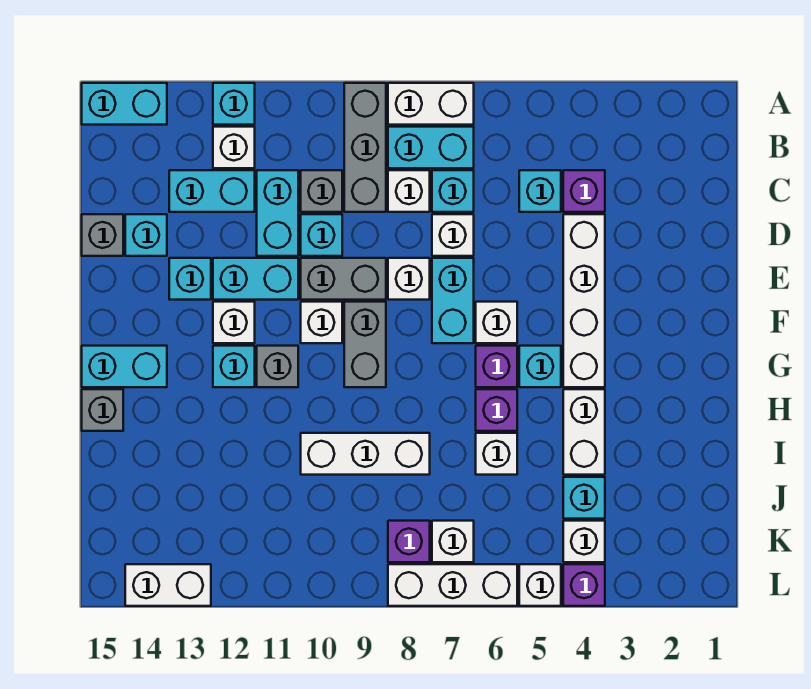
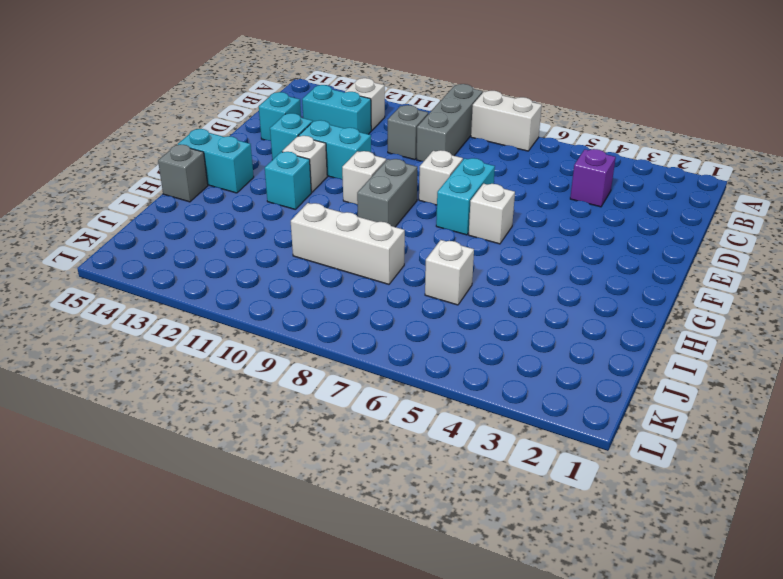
none -> cyan brick A12 level 1
none -> cyan brick A14:A15 level 1
none -> cyan brick B7:B8 level 1
none -> cyan brick C5 level 1

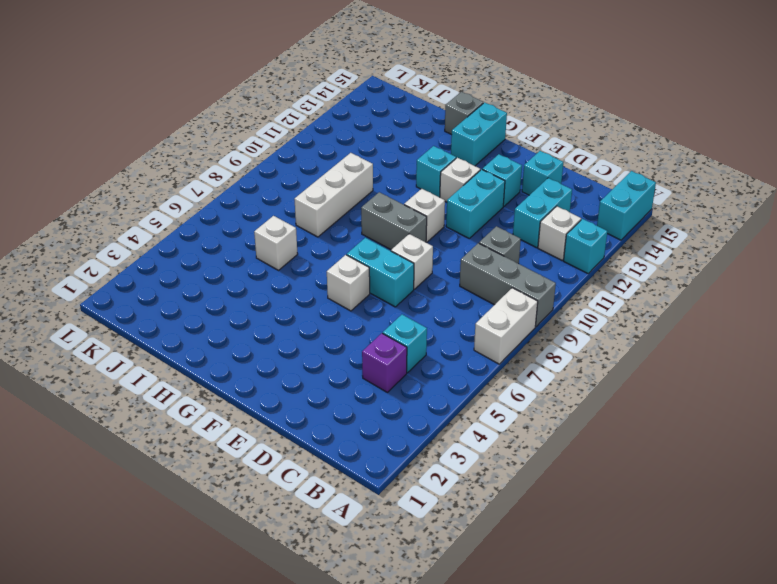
none -> cyan brick B7:B8 level 1
none -> cyan brick C7 level 1
none -> white brick C8 level 1
none -> cyan brick C11:D11 level 1

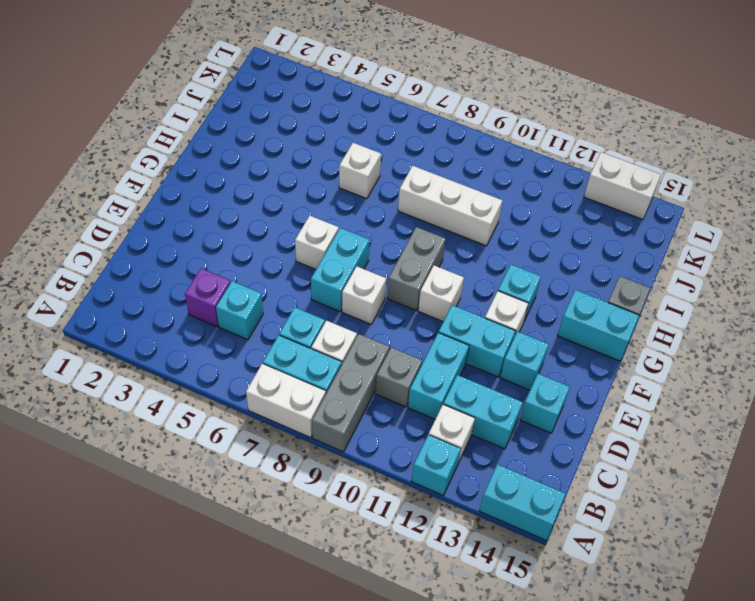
none -> white brick D4:G4 level 1
none -> white brick D7 level 1
none -> cyan brick D10 level 1
none -> grey brick D15 level 1

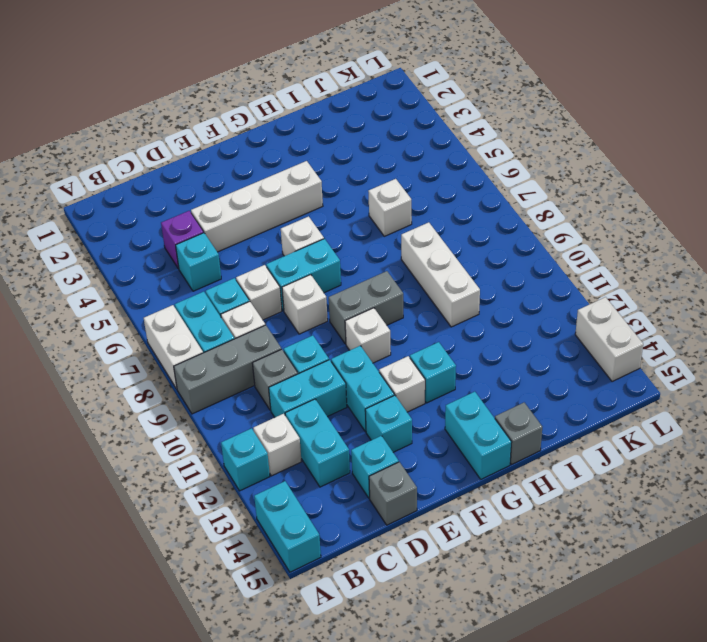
none -> grey brick E9:E10 level 1
none -> cyan brick G5 level 1
none -> purple brick G6 level 1
none -> grey brick G11 level 1

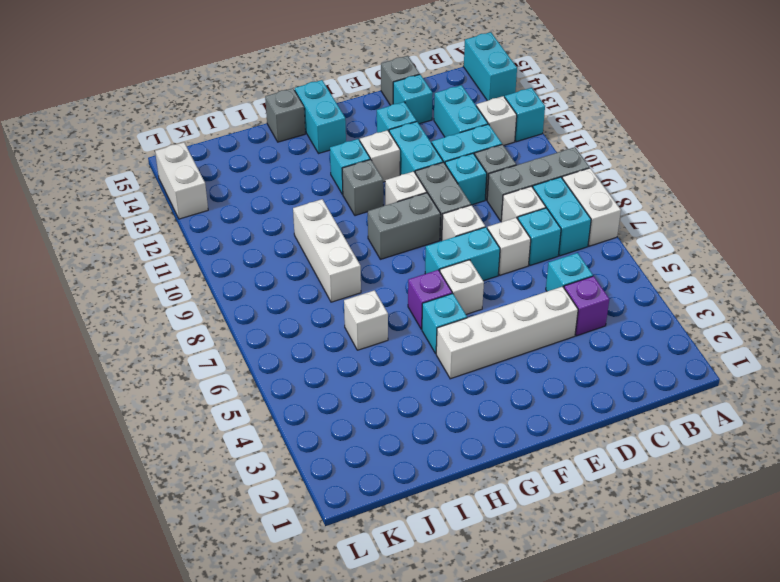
none -> white brick H4:I4 level 1
none -> purple brick H6 level 1
none -> cyan brick J4 level 1
none -> white brick K4 level 1

